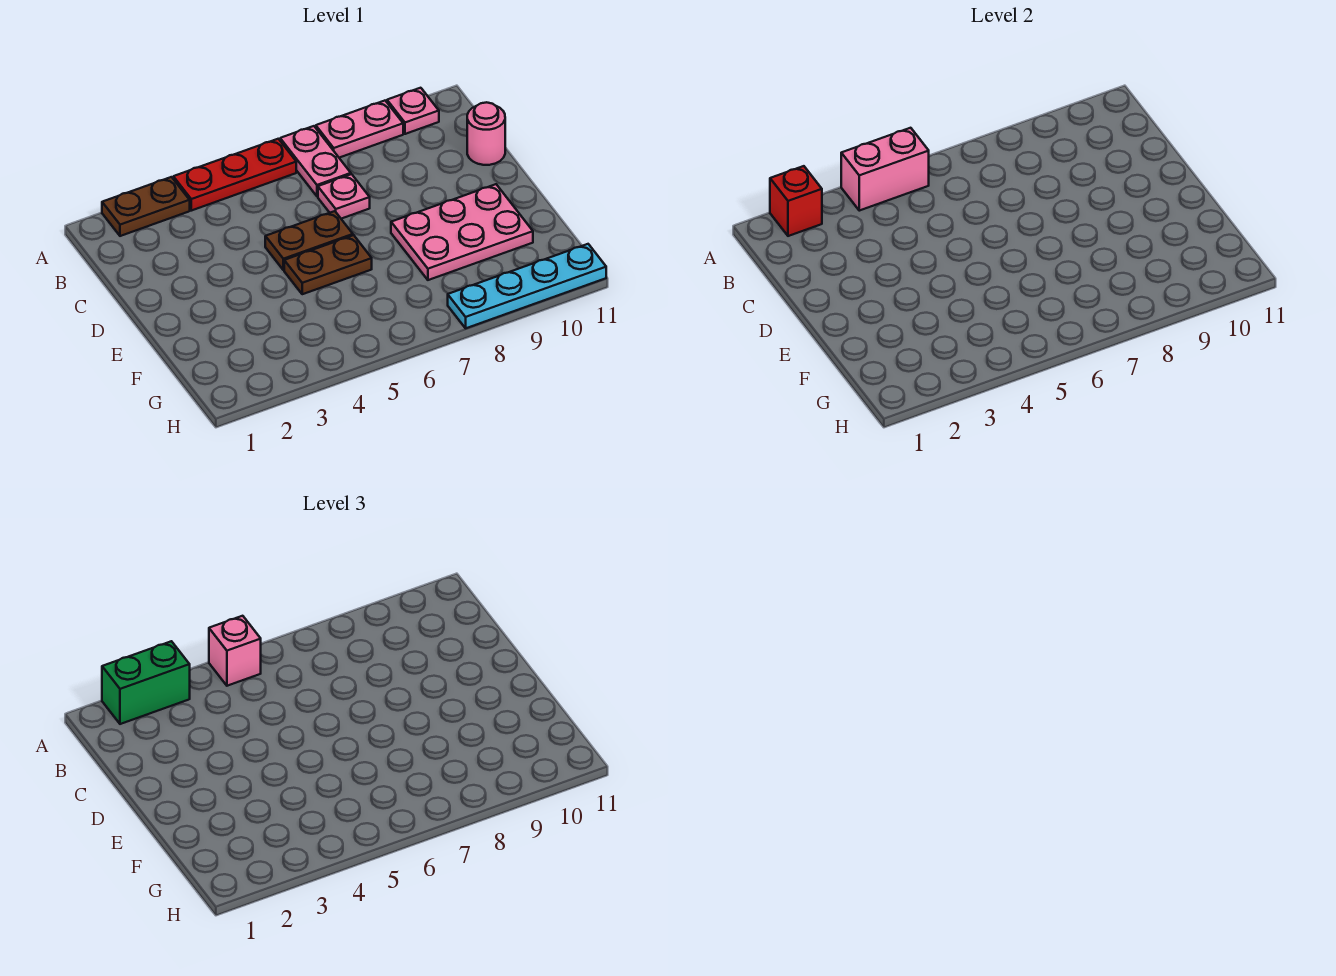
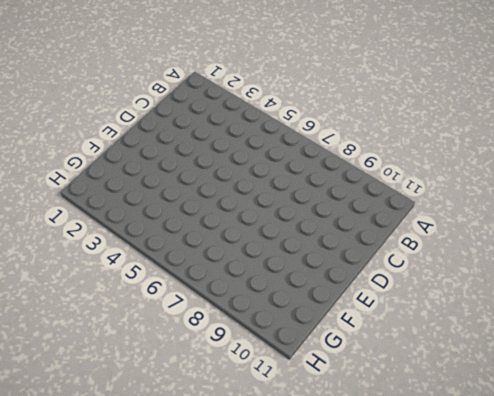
none -> brown plate A2:A3 level 1
none -> red plate A4:A6 level 1
none -> pink plate A7:B7 level 1

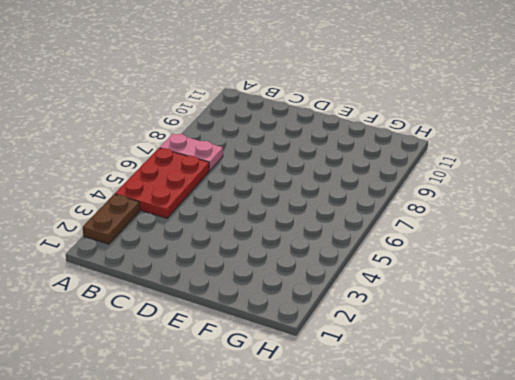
red plate A4:B6 level 1 -> red plate A4:A6 level 1
none -> pink plate A8:A9 level 1
none -> pink plate A10 level 1
none -> pink plate C7 level 1

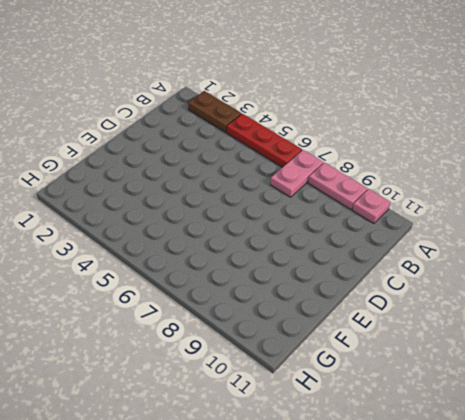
none -> pink plate C7 level 1
none -> pink round brick C11 level 1
none -> brown plate D5:D6 level 1

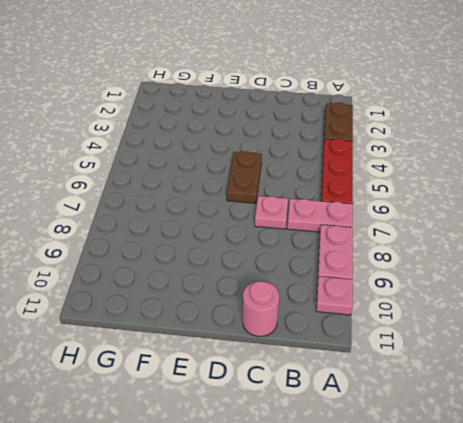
none -> brown plate E5:E6 level 1
none -> pink plate E8:F10 level 1
none -> cyan plate H8:H11 level 1

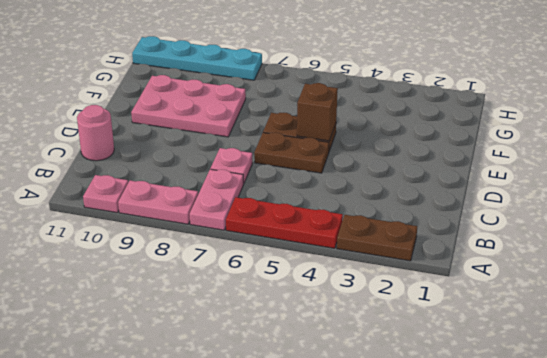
brown brick E5 level 2 -> none
none -> red brick A2 level 2
none -> pink brick A4:A5 level 2
none -> green brick A2:A3 level 3

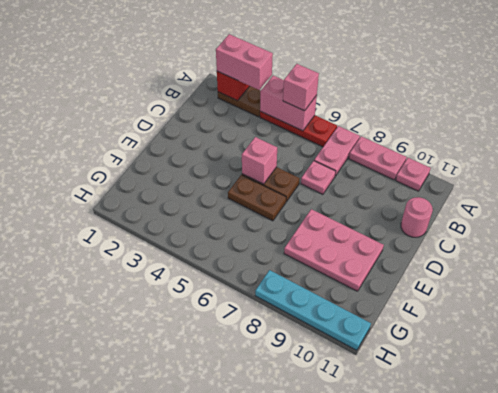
pink brick A2:A3 level 3 -> green brick A2:A3 level 3
pink brick D5 level 2 -> none

